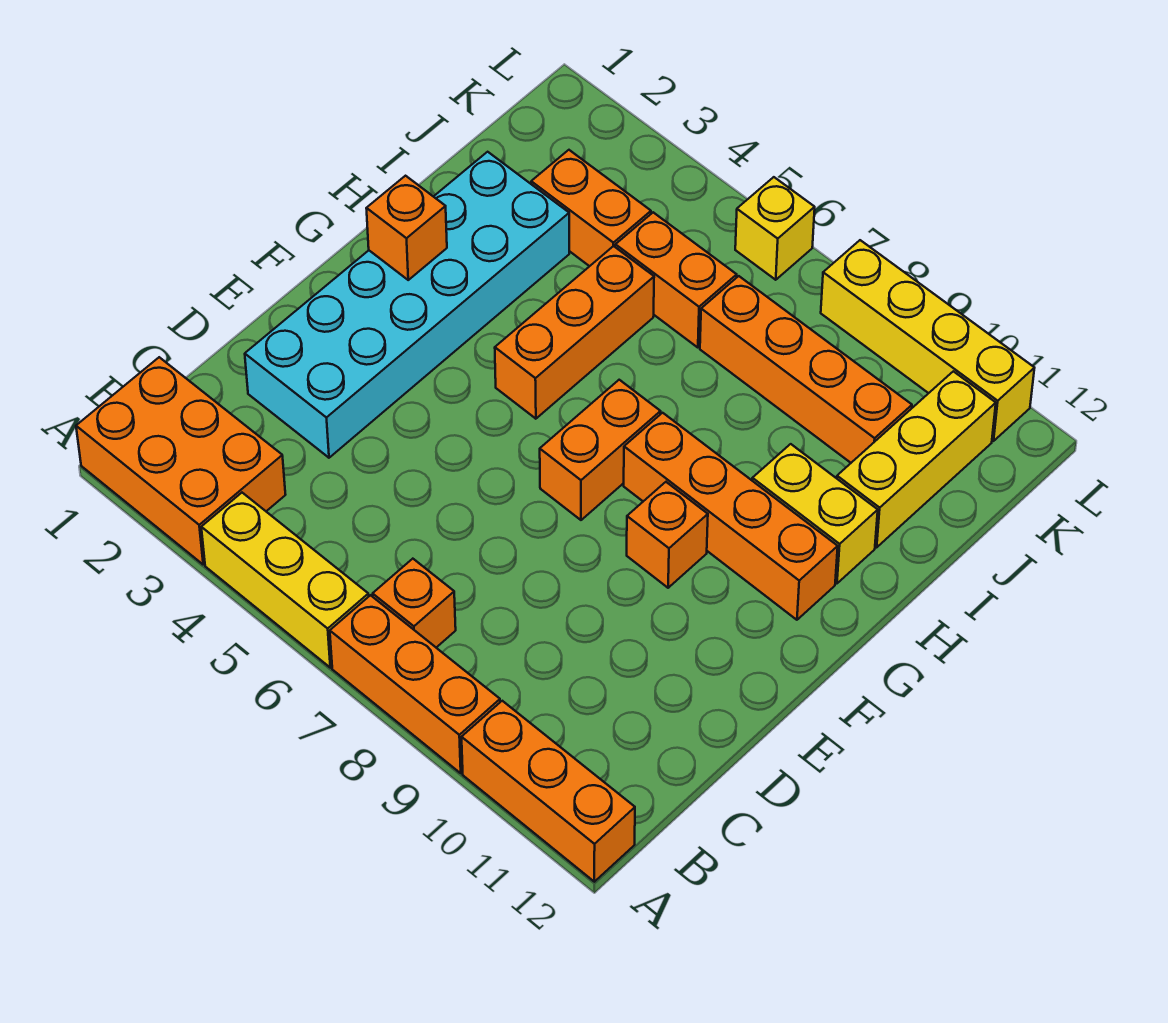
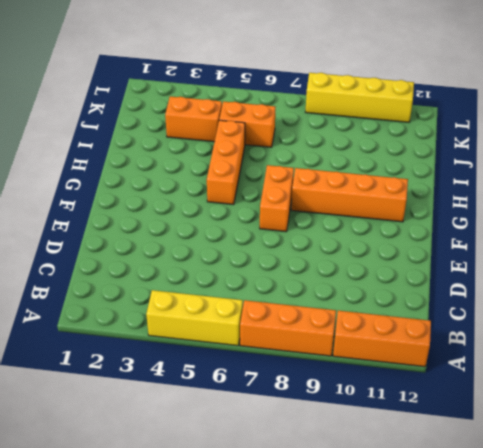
none -> orange brick A1:B3 level 1
none -> orange brick B7 level 1
none -> cyan brick D2:I3 level 1

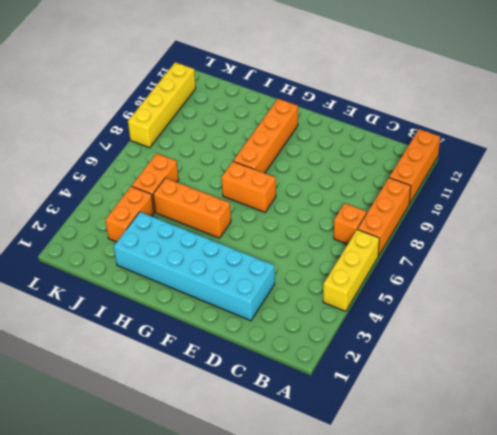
none -> orange brick A1:B3 level 1
none -> orange brick F9 level 1
none -> yellow brick H10:H11 level 1

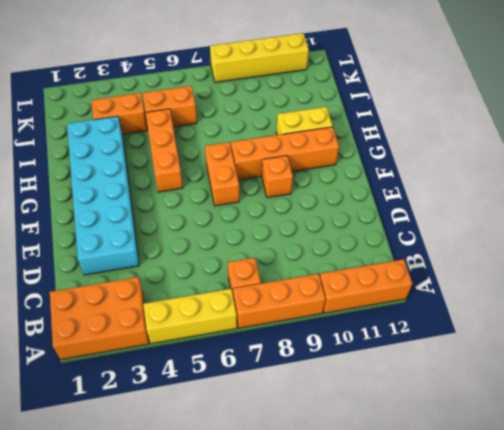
none -> yellow brick I11:K11 level 1
none -> orange brick J7:J10 level 1
none -> yellow brick L6 level 1

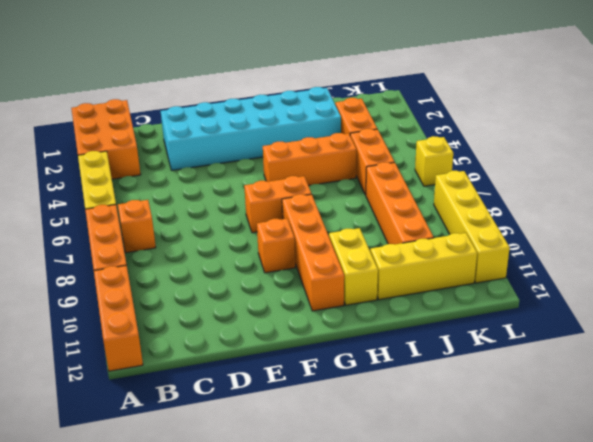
none -> orange brick G2 level 2

